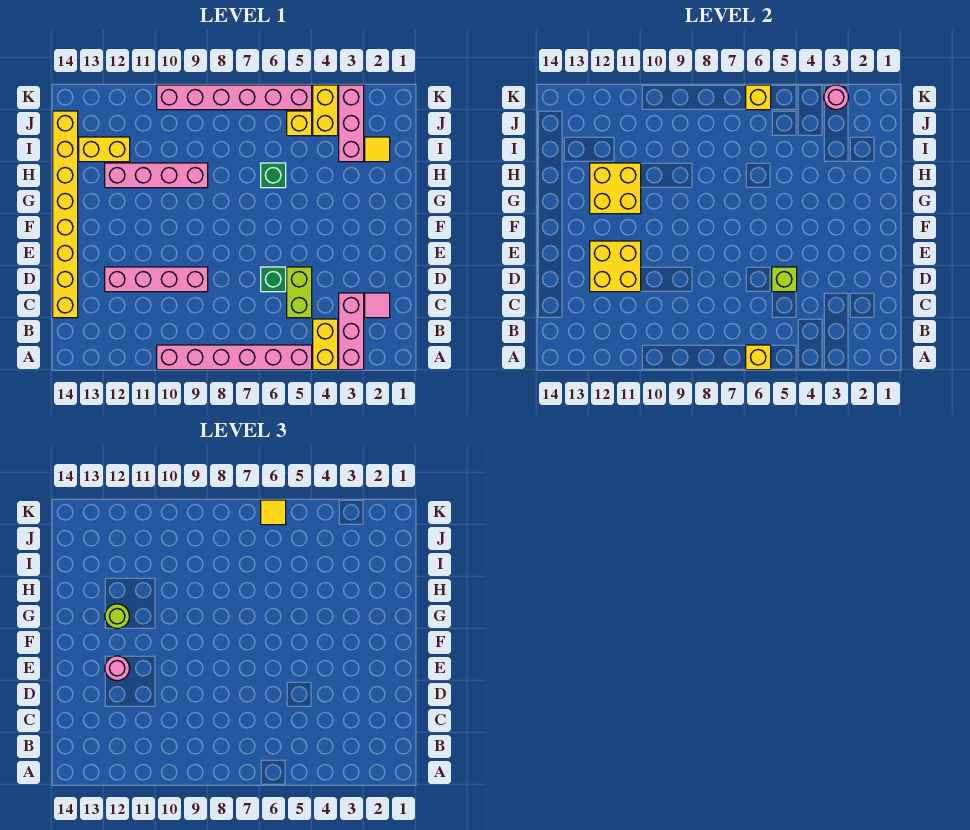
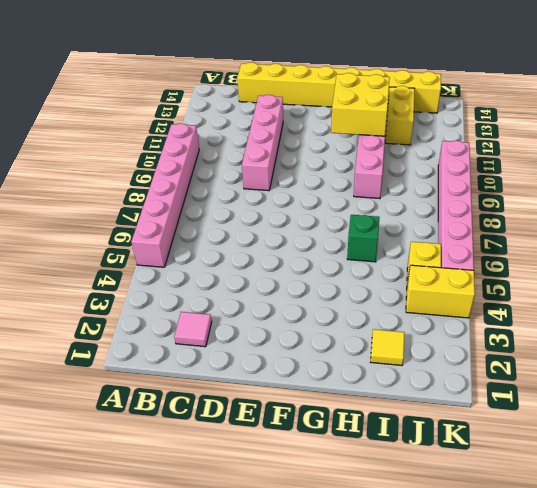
none -> pink brick A3:C3 level 1
none -> yellow brick A4:B4 level 1
none -> lime brick C5:D5 level 1

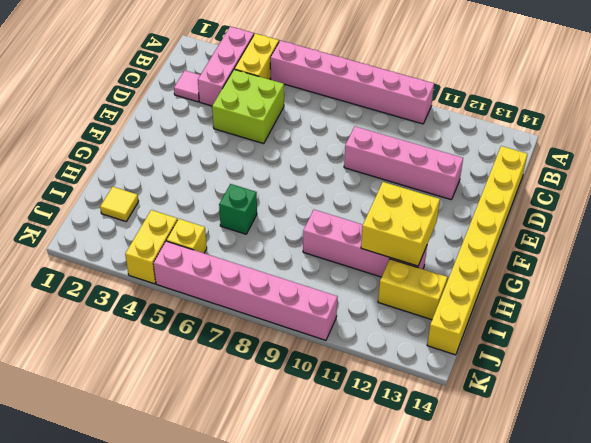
lime brick C4:D5 level 1 -> lime brick C5:D5 level 1
none -> green brick D6 level 1
none -> pink brick I3:K3 level 1
none -> yellow brick A6 level 2

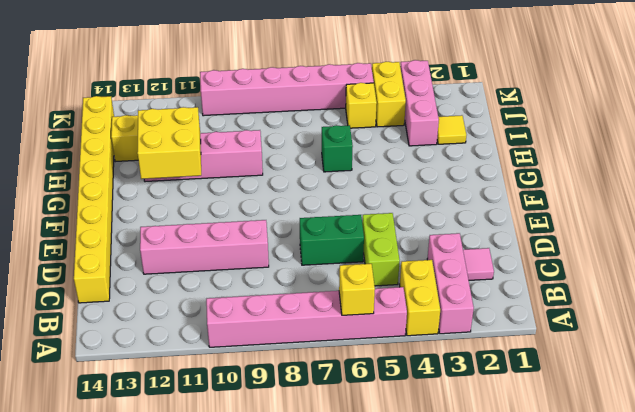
green brick D6:D7 level 1 -> green brick D6 level 1
none -> lime brick D5 level 2
none -> yellow brick D11:E12 level 2
none -> pink round brick K3 level 2

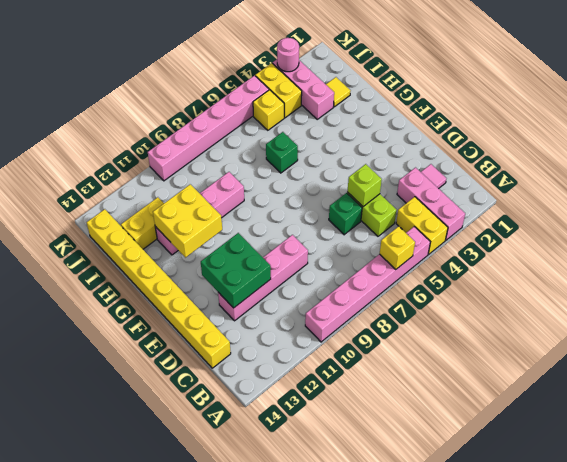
green brick D11:E12 level 2 -> yellow brick D11:E12 level 2
none -> yellow brick K6 level 2
none -> pink round brick E12 level 3
none -> lime round brick G12 level 3

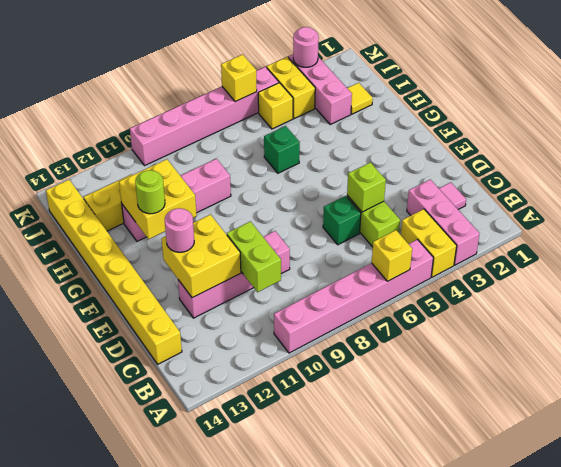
lime brick C10:D10 level 2 -> none
none -> yellow tile K6 level 3

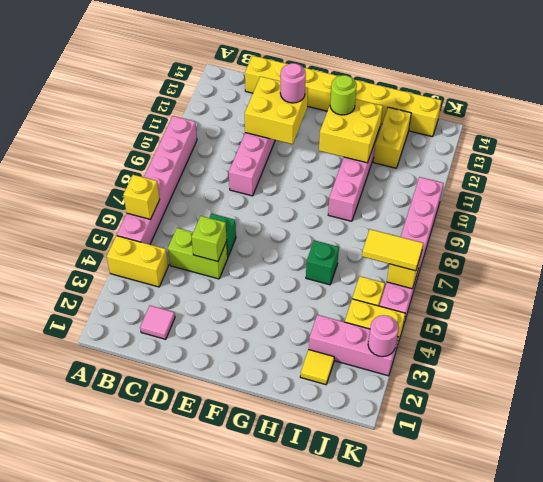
yellow tile J6:K6 level 3 -> yellow tile K6 level 3
none -> pink brick A3:C3 level 1

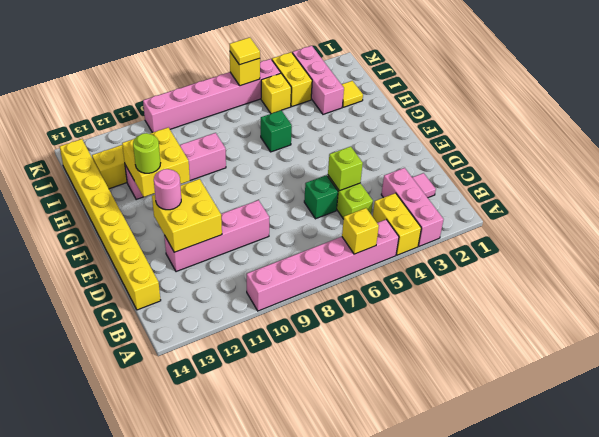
none -> pink round brick K3 level 2

